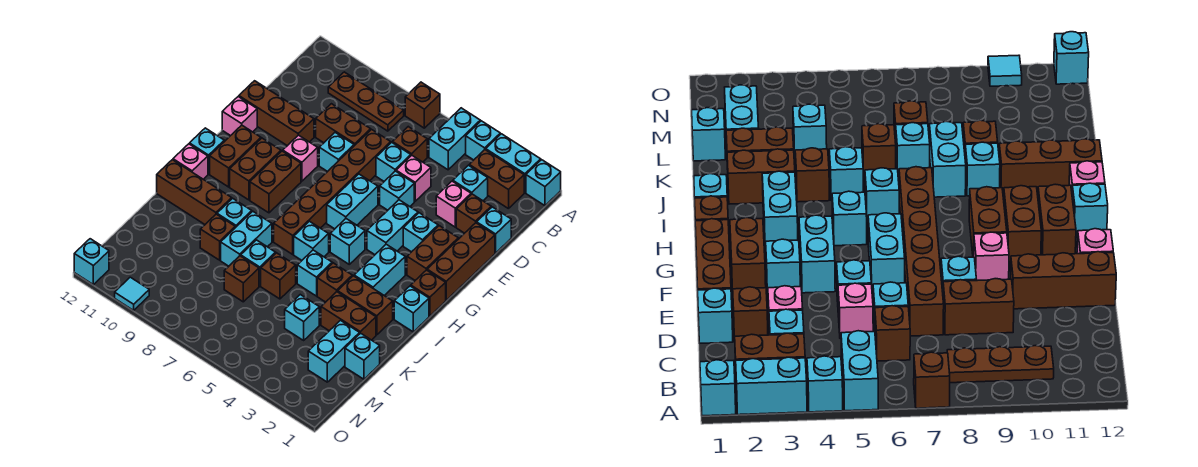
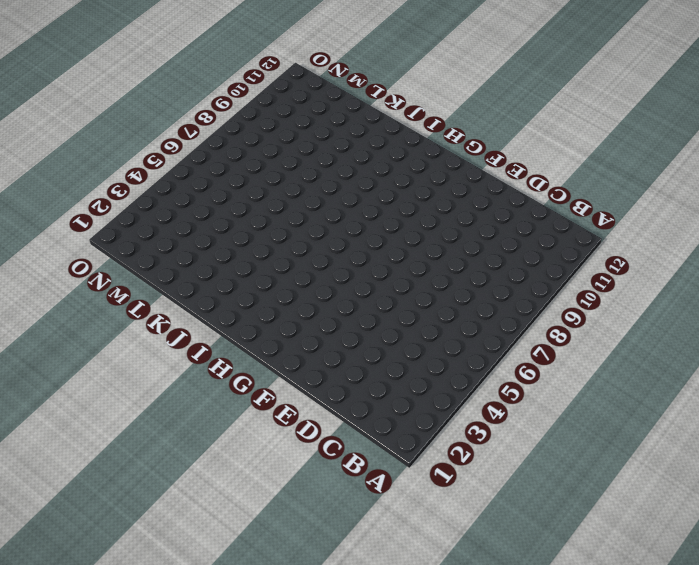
none -> cyan brick A1 level 1
none -> cyan brick A2:A3 level 1
none -> cyan brick A4 level 1
none -> cyan brick A5:B5 level 1

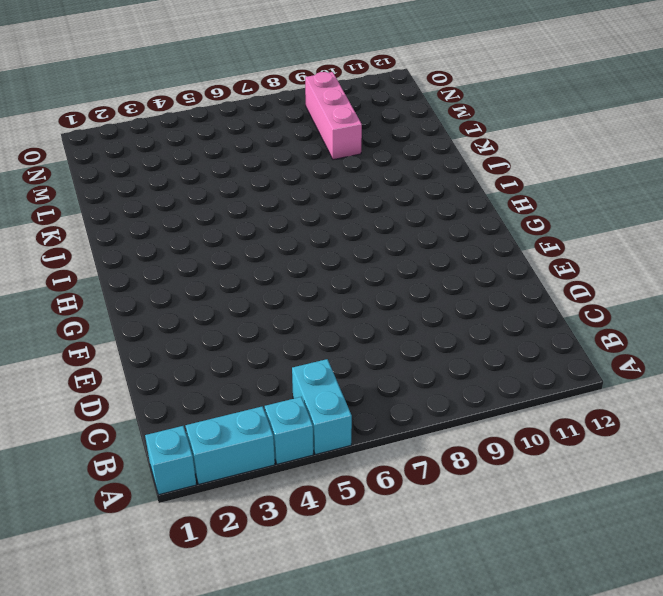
pink brick L9:N9 level 1 -> none
none -> brown brick A7 level 1
none -> brown brick B2:B3 level 1
none -> brown plate B8:B10 level 1
none -> cyan brick C3 level 1

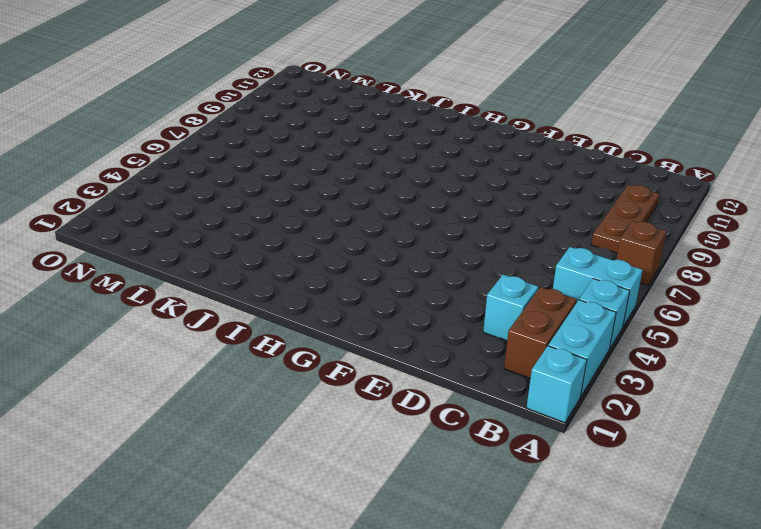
none -> brown brick C6 level 1
none -> cyan brick D1 level 1
none -> brown brick D2 level 1
none -> pink brick D3 level 1

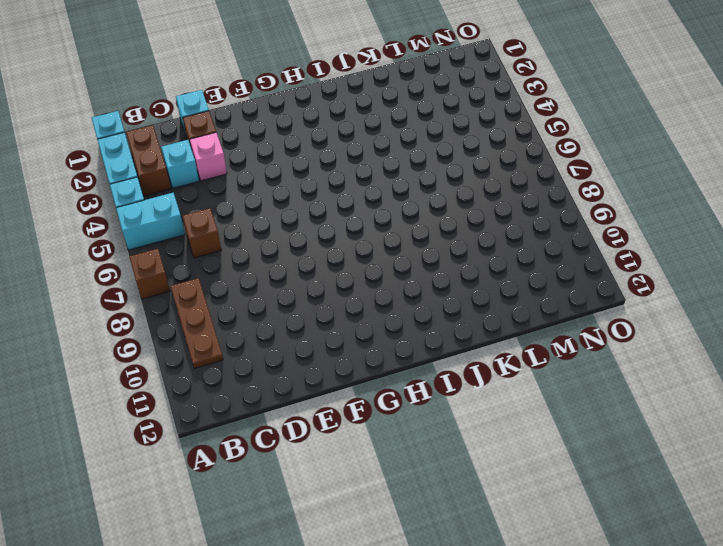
none -> pink brick D5 level 1
none -> cyan brick D6 level 1
none -> brown brick D7:I7 level 1
none -> brown brick D8:D9 level 1

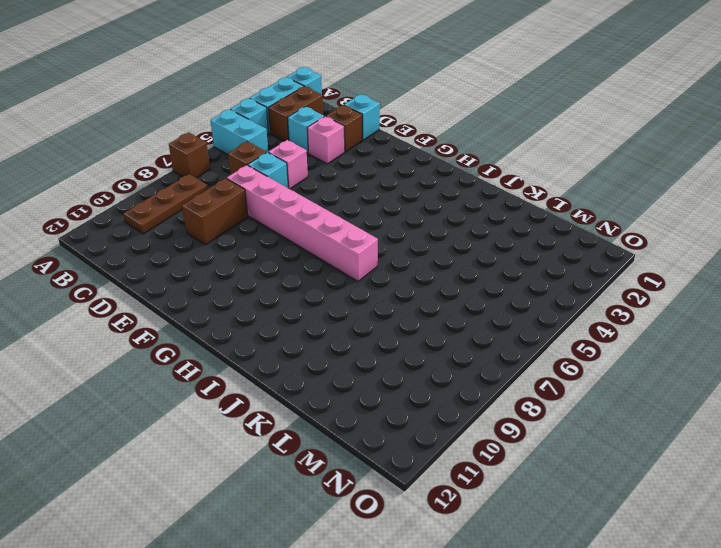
pink brick D7:I7 level 1 -> brown brick D7:I7 level 1
none -> brown brick E1:G1 level 1
none -> cyan brick E5 level 1
none -> cyan brick E8 level 1
none -> brown brick E10:E12 level 1

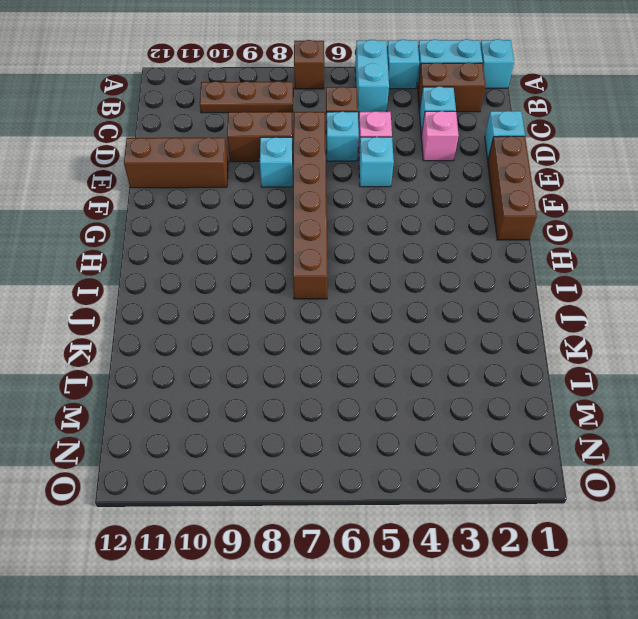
none -> brown brick D2 level 1
none -> brown brick F2:G2 level 1
none -> cyan brick F3 level 1
none -> cyan brick F4:G4 level 1

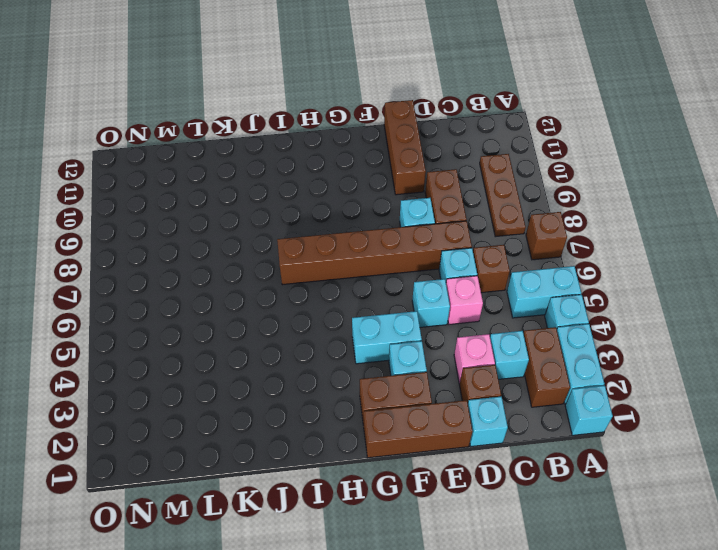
none -> cyan brick F6:G6 level 1
none -> pink brick F9 level 1
none -> pink brick F12 level 1
none -> brown brick G9:H9 level 1

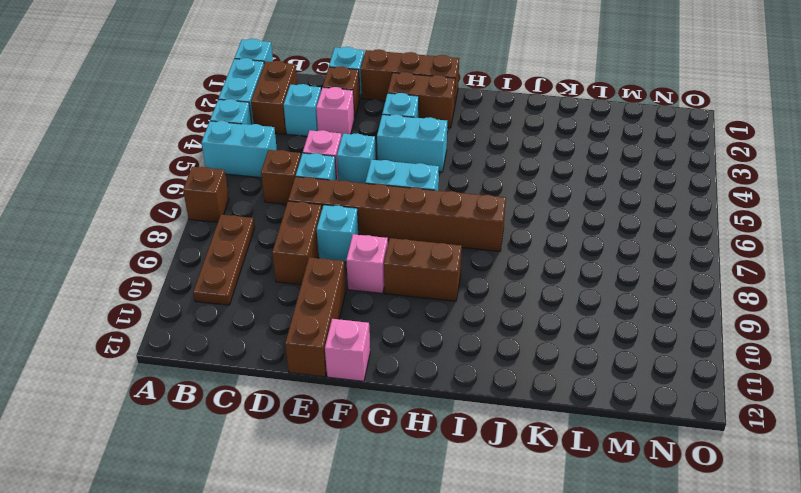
none -> brown brick G10:H10 level 1
none -> brown brick G11:H11 level 1
none -> brown brick H1 level 1
none -> cyan brick H3:I3 level 1

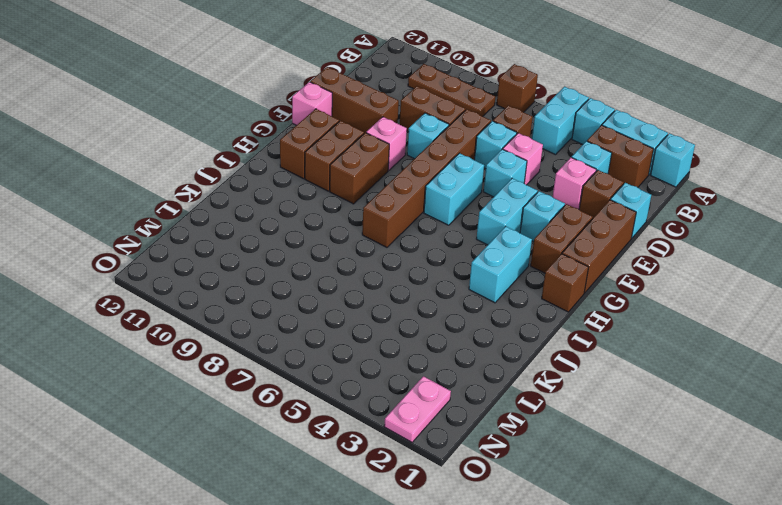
pink plate N2:O2 level 1 -> none
none -> cyan brick H5 level 1
none -> cyan brick H12 level 1
none -> cyan brick I1 level 1
none -> cyan brick I6 level 1

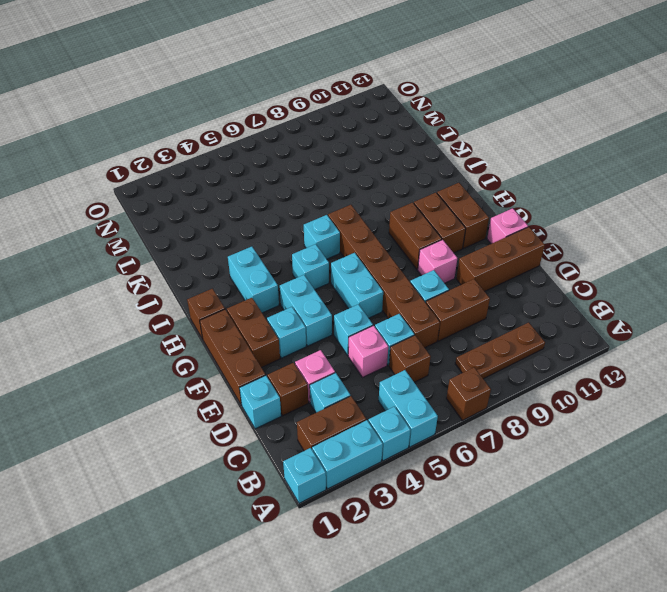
none -> cyan brick H12 level 1
none -> cyan brick I1 level 1
none -> pink brick I12 level 1
none -> brown brick J2:J3 level 1

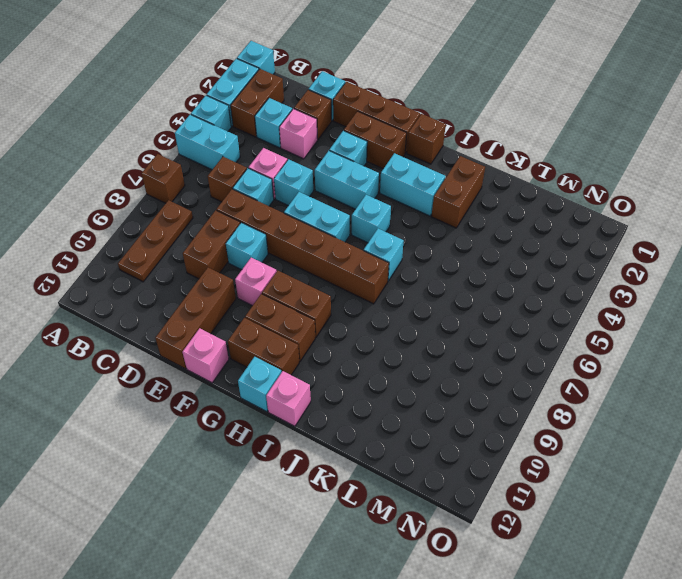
none -> cyan brick I1 level 1
none -> brown brick J4 level 1
none -> cyan brick J5 level 1
none -> cyan brick J8:K8 level 1

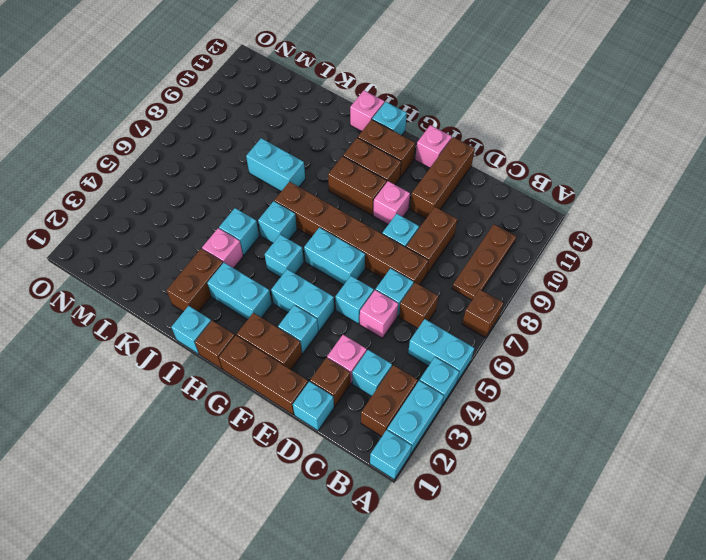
pink brick J4 level 1 -> brown brick J4 level 1
none -> cyan brick J9 level 1
none -> brown brick J10:J12 level 1
none -> brown brick K2:K3 level 1
none -> brown brick K6 level 1

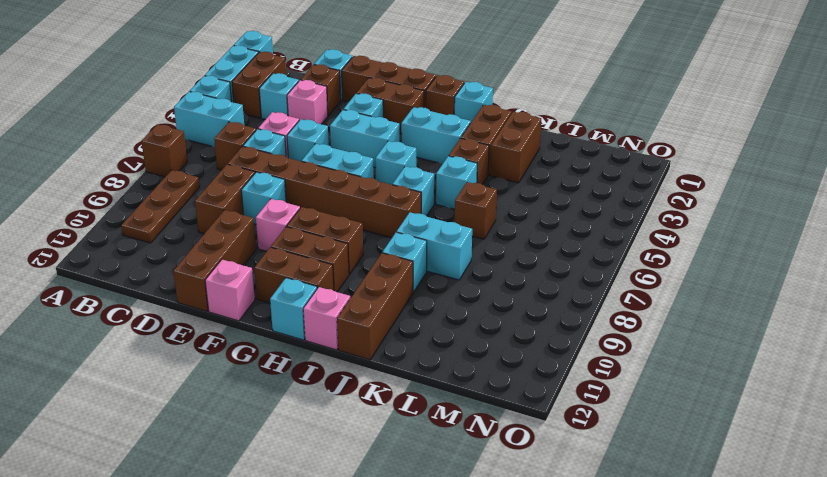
none -> cyan brick K7 level 1
none -> brown brick K9 level 1
none -> cyan brick L1 level 1
none -> cyan brick L2:M2 level 1

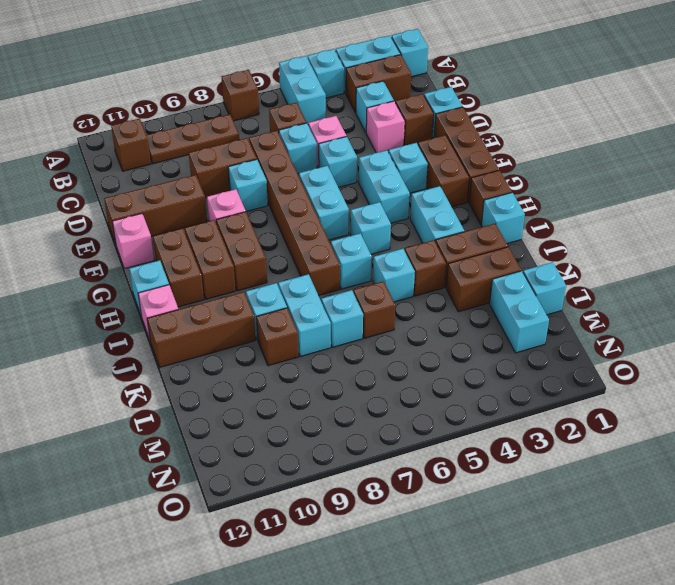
brown brick B11 level 1 -> brown brick L7 level 1
none -> cyan brick L4 level 1
none -> cyan tile O10 level 1
none -> cyan brick O12 level 1

